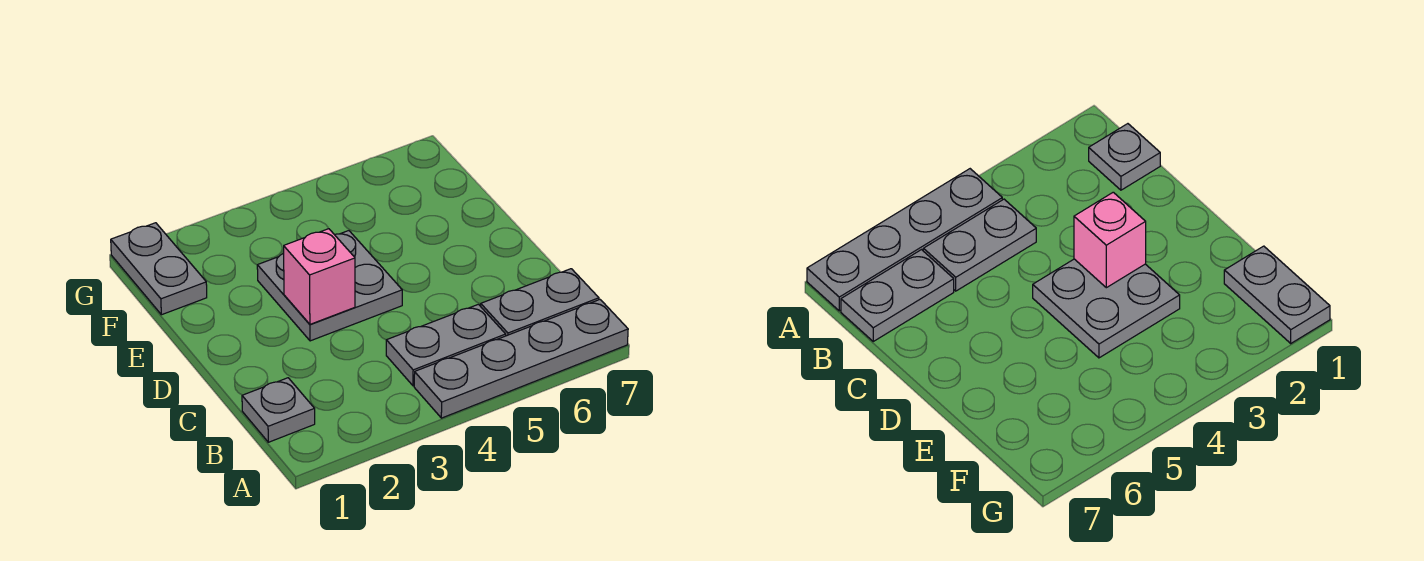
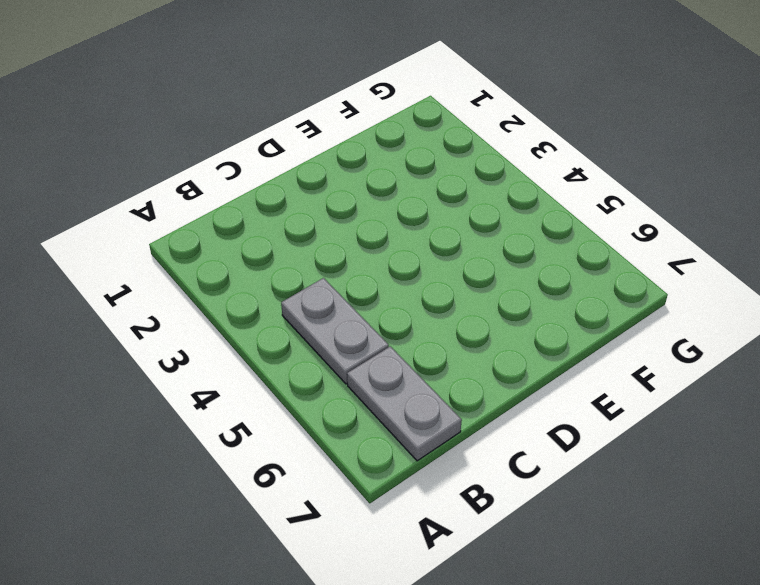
none -> grey plate A4:A7 level 1
none -> grey plate B1 level 1

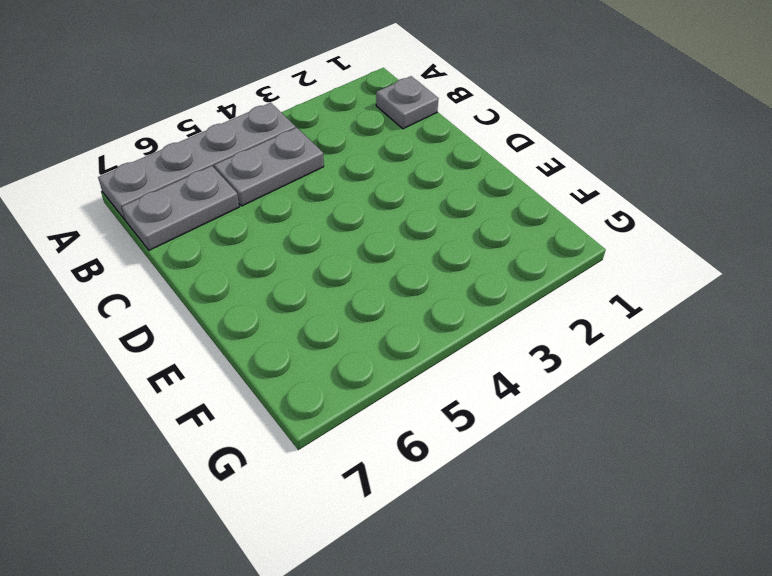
none -> grey plate D3:E4 level 1
none -> grey plate F1:G1 level 1

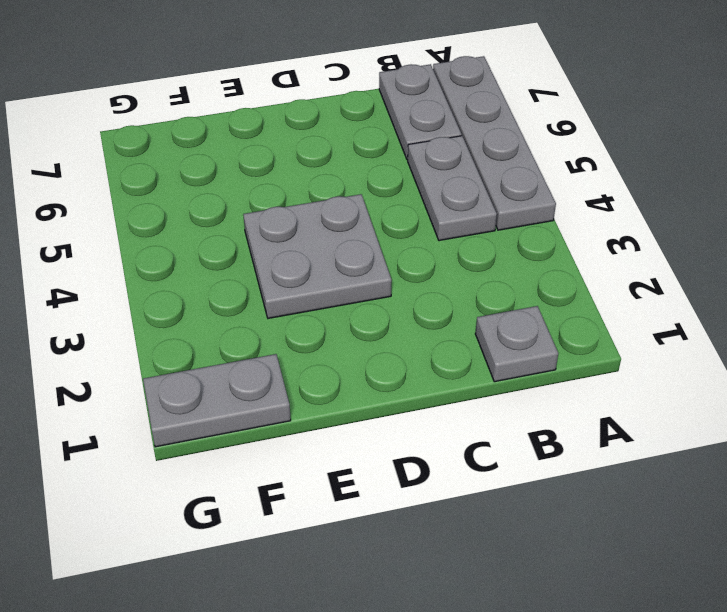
none -> pink brick D3 level 2

